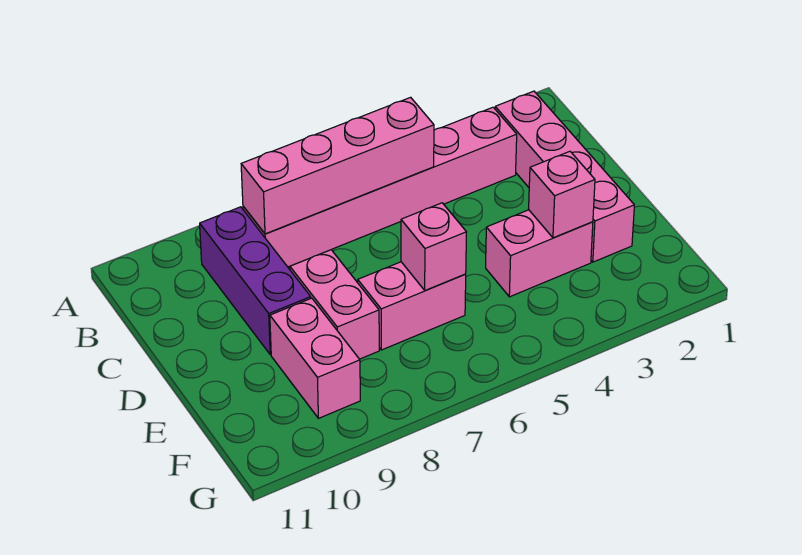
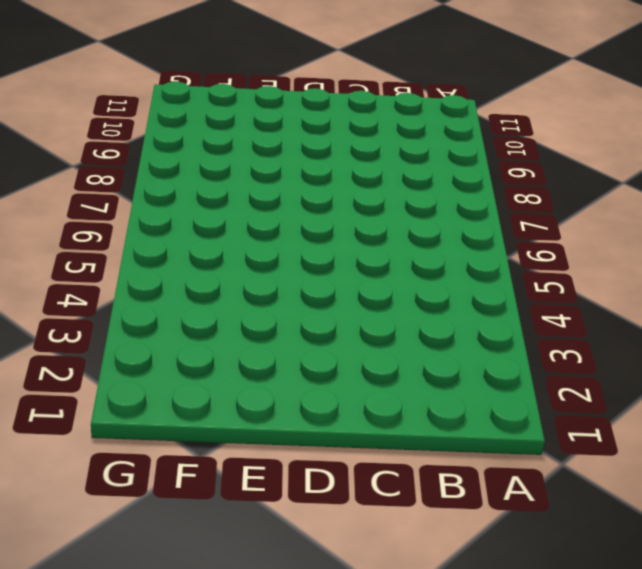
none -> pink brick B2:E2 level 1
none -> pink brick B3:B8 level 1

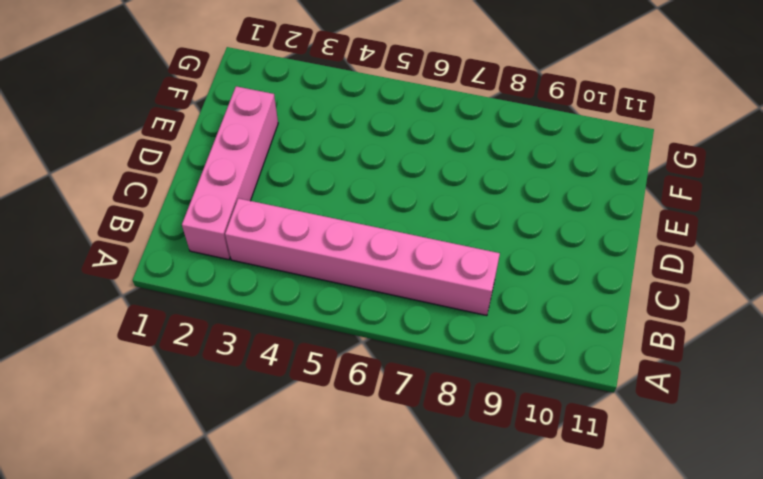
none -> purple brick B9:D9 level 1
none -> pink brick D8:E8 level 1

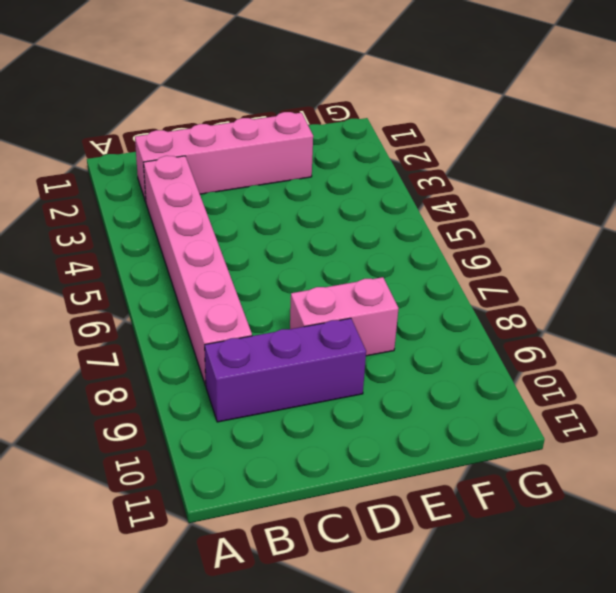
none -> pink brick E3:E4 level 1
none -> pink brick E6:E7 level 1

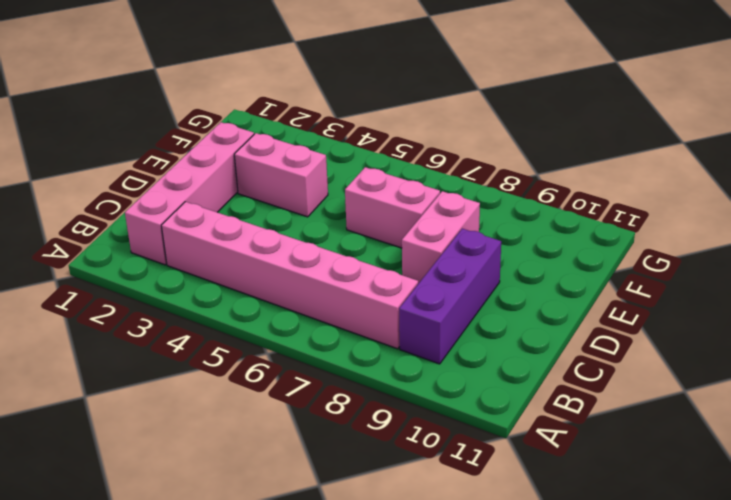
none -> pink brick E9:F9 level 1
none -> pink brick B5:B8 level 2

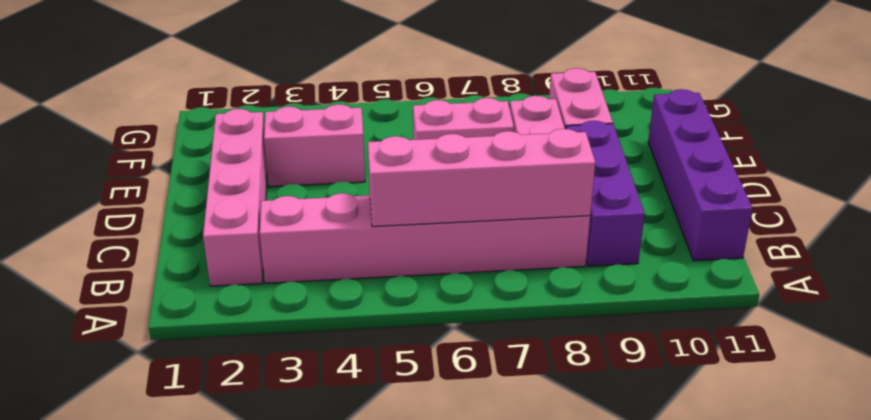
purple brick B11:E11 level 1 -> none
none -> pink brick E3 level 2
none -> pink brick E6 level 2

